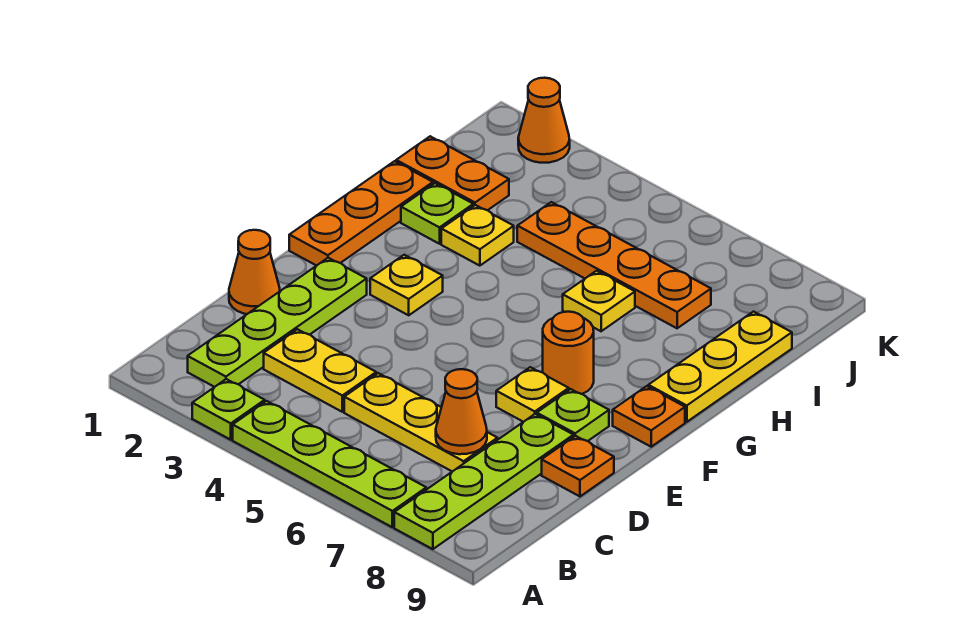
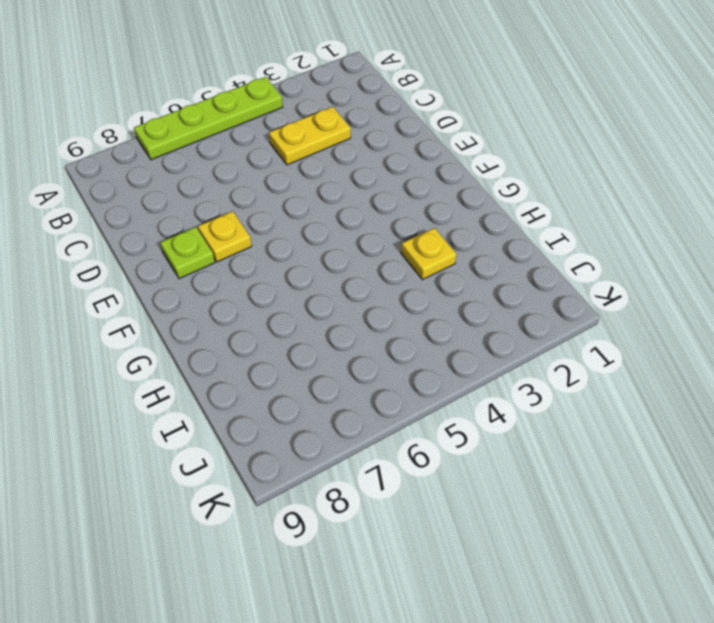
none -> lime plate A3 level 1
none -> lime plate A8:D8 level 1
none -> lime plate B2:E2 level 1

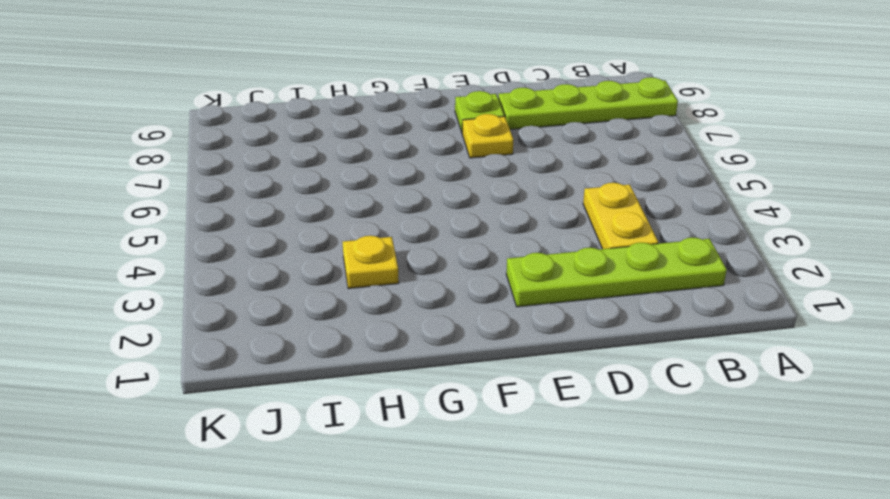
none -> lime plate A3 level 1
none -> lime plate A4:A7 level 1
none -> yellow plate C5:C7 level 1

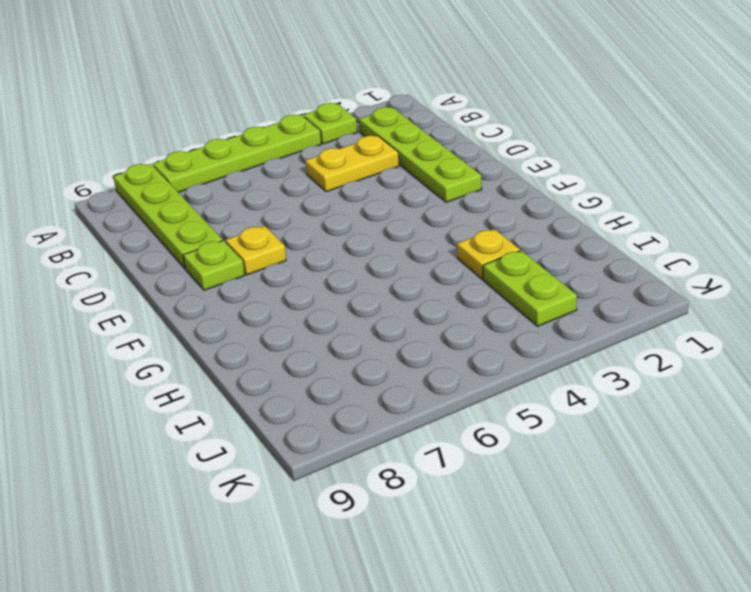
lime plate I3:J3 level 1 -> none
none -> yellow plate C5:C7 level 1
none -> orange cone D1 level 1
none -> orange plate D9 level 1

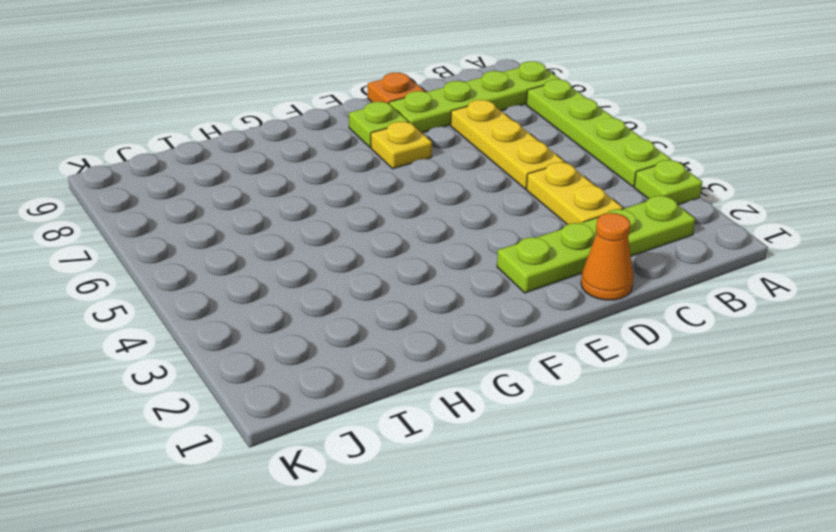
none -> orange plate F1:H1 level 1
none -> yellow plate F3 level 1
none -> orange round brick F7 level 1

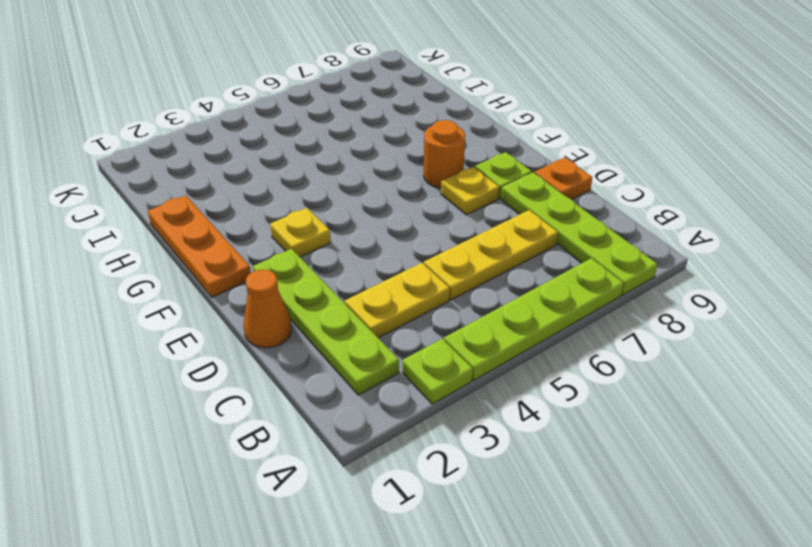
none -> orange plate F9 level 1
none -> yellow plate G9:I9 level 1
none -> lime plate H2 level 1

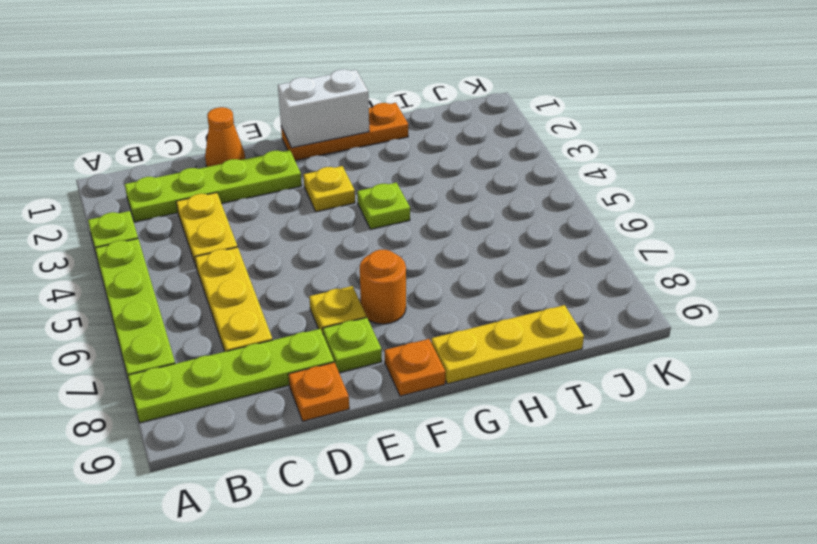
white brick F1:G1 level 2 -> none
lime plate G4 level 1 -> lime plate H2 level 1
none -> yellow plate H3 level 1
none -> yellow plate H6 level 1
none -> orange plate I1:I2 level 1

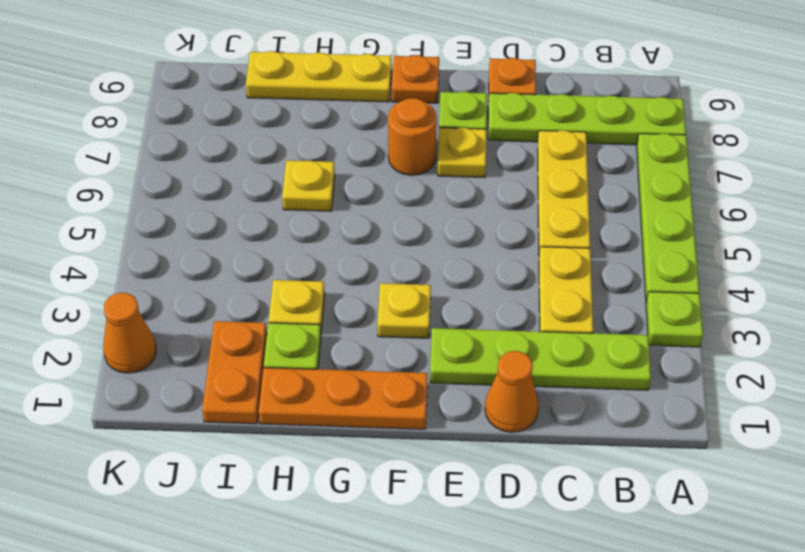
none -> orange plate I4:I7 level 1
none -> orange cone C7 level 2

